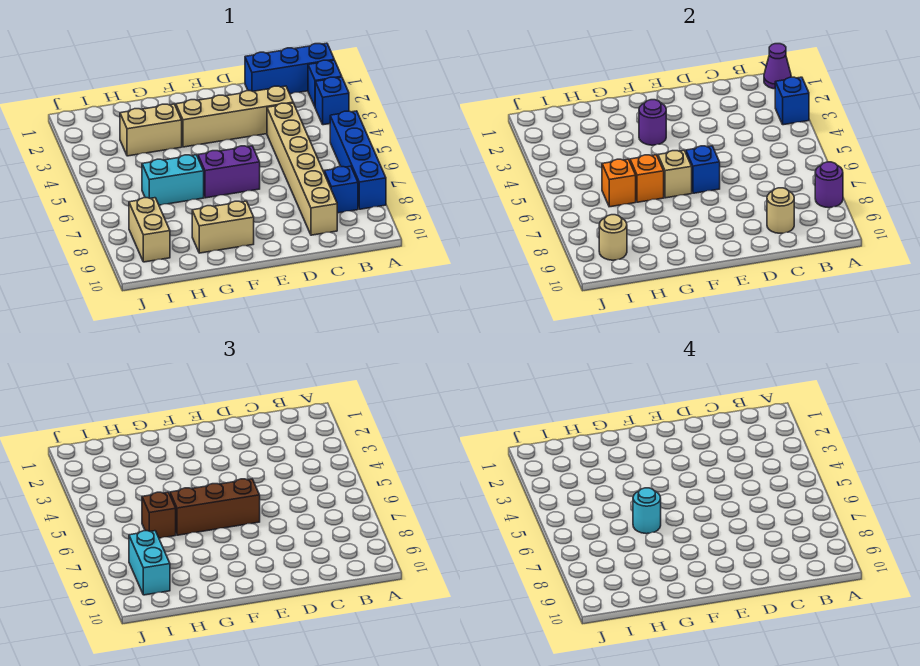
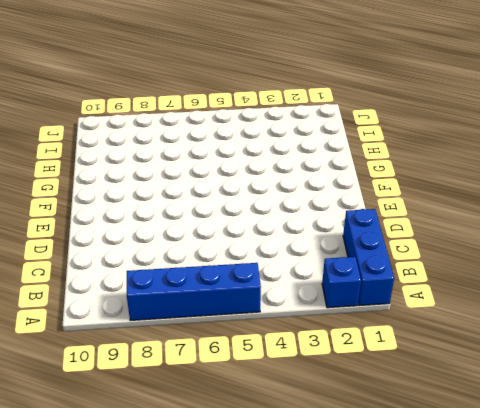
none -> blue brick A3 level 1
none -> blue brick B8 level 1
none -> tan brick C3:F3 level 1

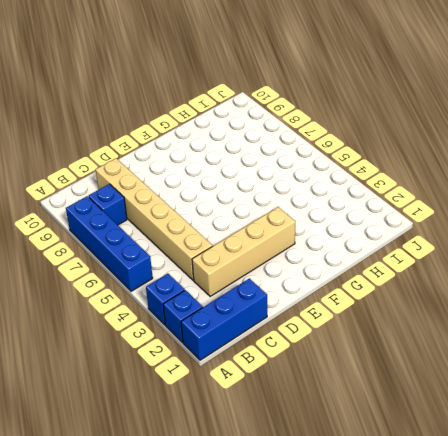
none -> purple brick E6:F6 level 1
none -> tan brick F9:G9 level 1
none -> tan brick G3:H3 level 1

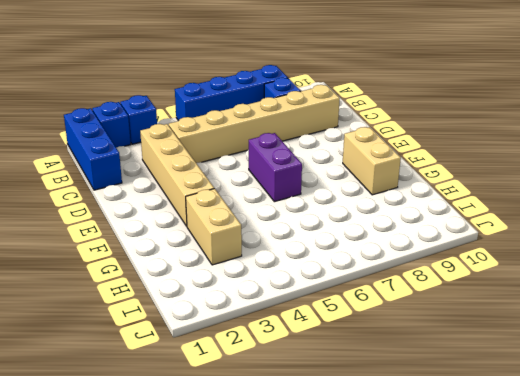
none -> cyan brick G6:H6 level 1
none -> tan brick I8:I9 level 1
none -> purple cone A1 level 2

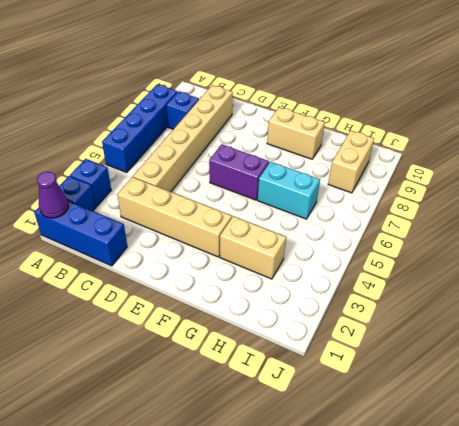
none -> blue brick A3 level 2
none -> purple round brick A8 level 2
none -> tan round brick C9 level 2

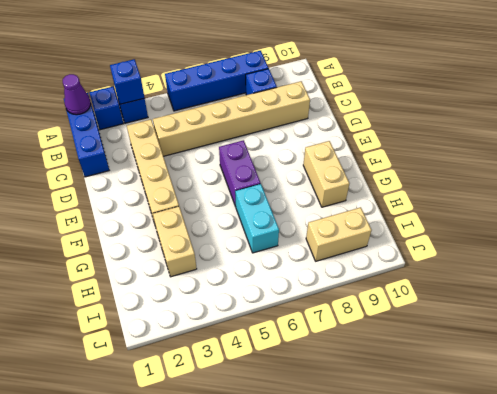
none -> purple round brick A8 level 2
none -> tan round brick C9 level 2
none -> blue brick E6 level 2

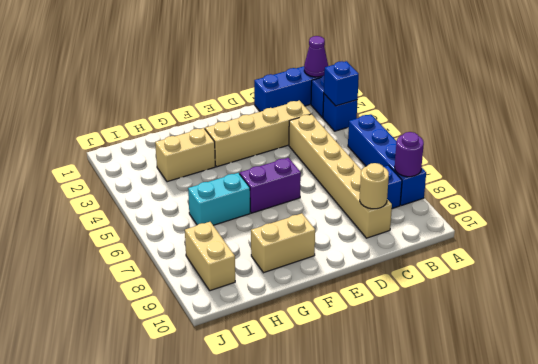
none -> blue brick E6 level 2
none -> purple round brick F3 level 2
none -> tan brick F6 level 2

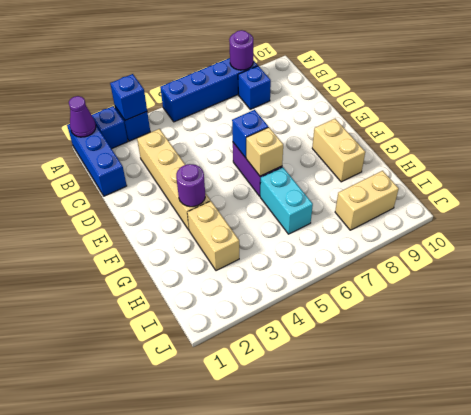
none -> tan brick C4:C9 level 1
none -> tan round brick C9 level 2
none -> orange brick G6 level 2

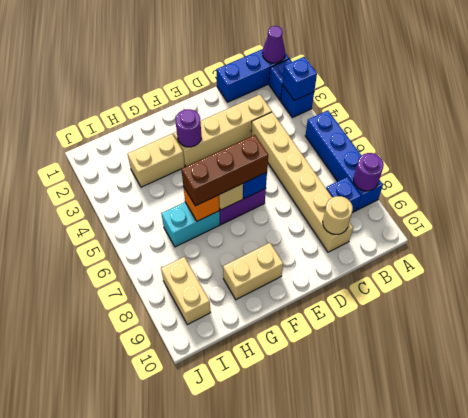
none -> orange brick H6 level 2
none -> tan round brick I9 level 2
none -> brown brick H6 level 3

